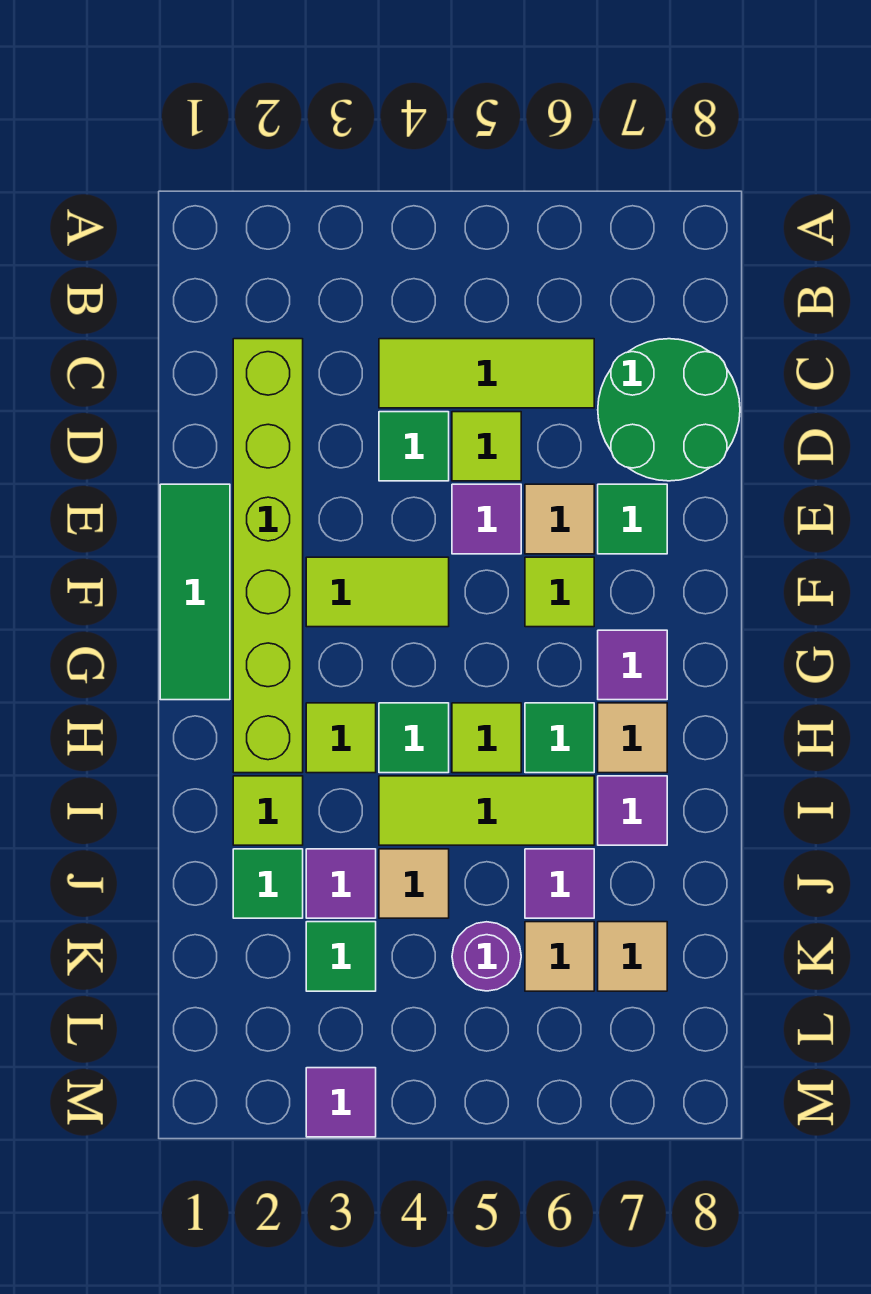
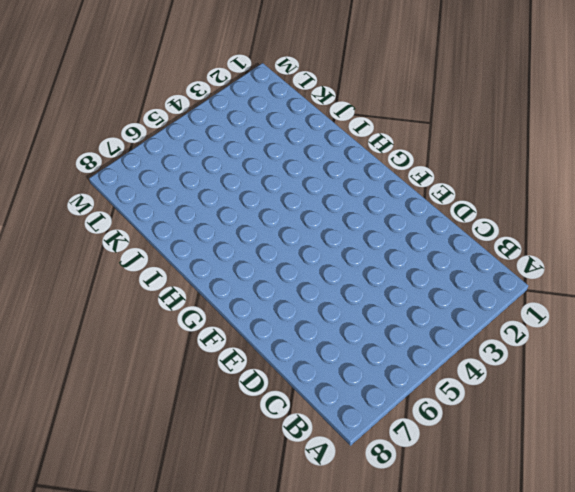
none -> lime brick C2:H2 level 1
none -> lime tile C4:C6 level 1
none -> green round brick C7:D8 level 1

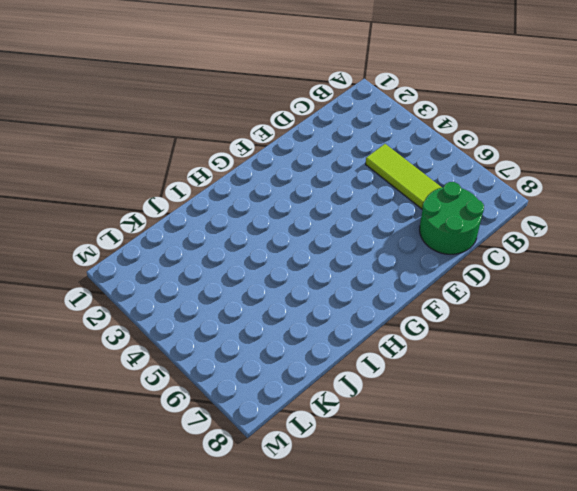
none -> lime brick C2:H2 level 1
none -> green tile D4 level 1
none -> lime tile D5 level 1

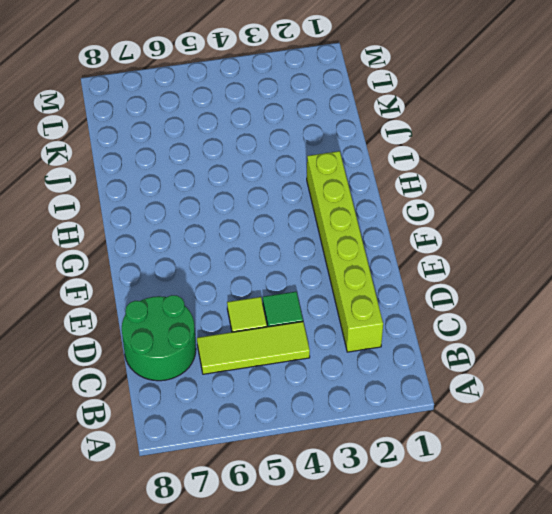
none -> green tile E1:G1 level 1
none -> purple tile E5 level 1
none -> tan tile E6 level 1

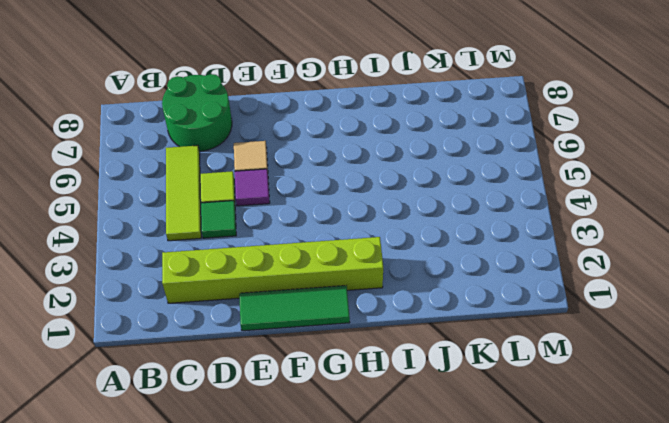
none -> green tile E7 level 1
none -> lime tile F3:F4 level 1
none -> lime tile F6 level 1

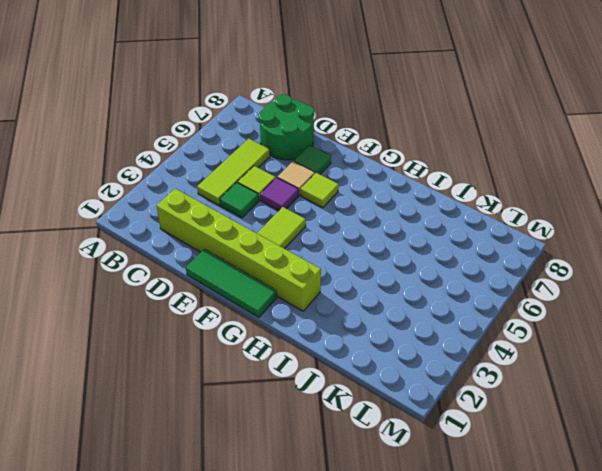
none -> purple tile G7 level 1
none -> lime tile H3 level 1
none -> green tile H4 level 1

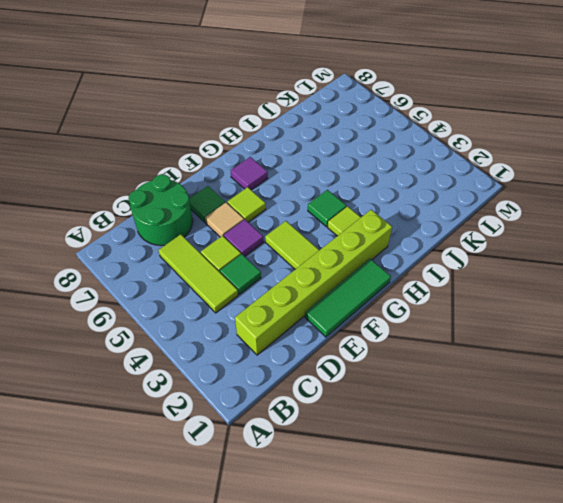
none -> lime tile H5 level 1
none -> green tile H6 level 1
none -> tan tile H7 level 1

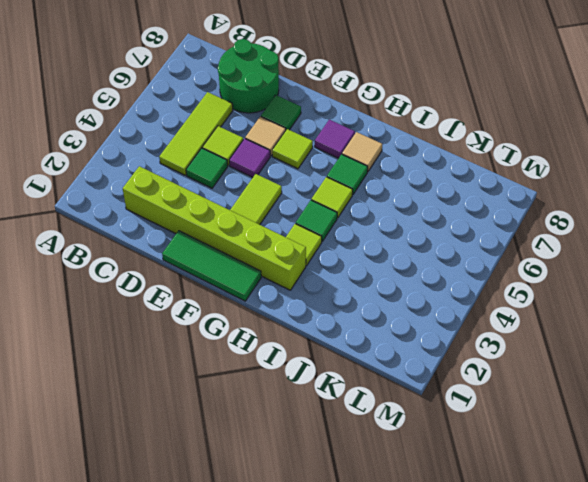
none -> lime tile I2 level 1
none -> lime tile I4:I6 level 1
none -> purple tile I7 level 1

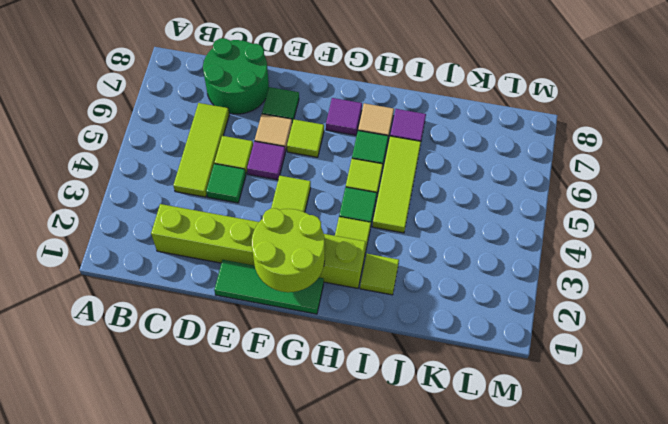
lime round brick F1:G2 level 2 -> none
none -> green tile J2 level 1
none -> purple tile J3 level 1
none -> tan tile J4 level 1

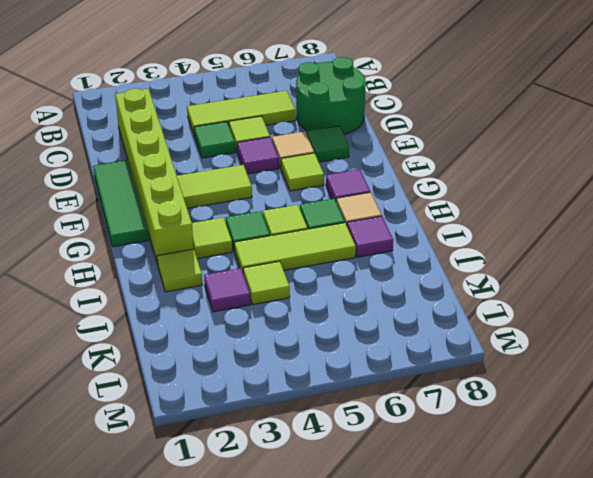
lime tile J4 level 1 -> tan tile J4 level 1
none -> green tile J2 level 1
none -> purple tile J6 level 1
none -> green tile K3 level 1

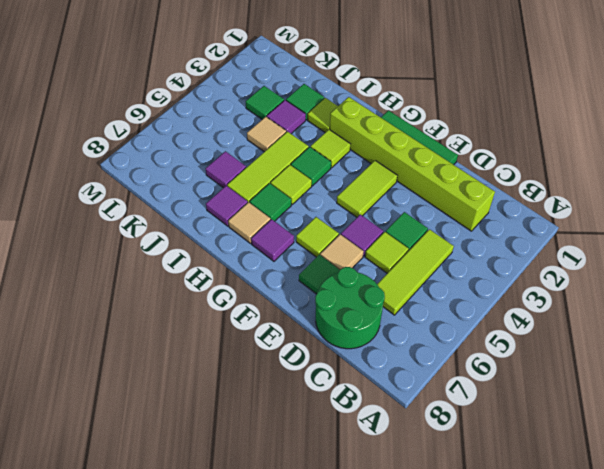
none -> purple round brick K5 level 1
none -> tan tile K6 level 1
none -> tan tile K7 level 1

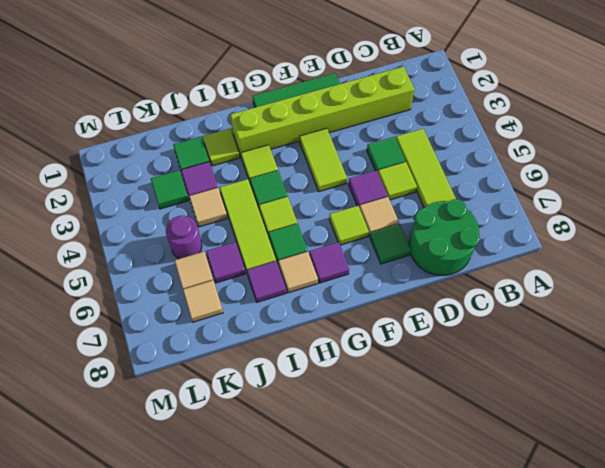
none -> purple tile M3 level 1

